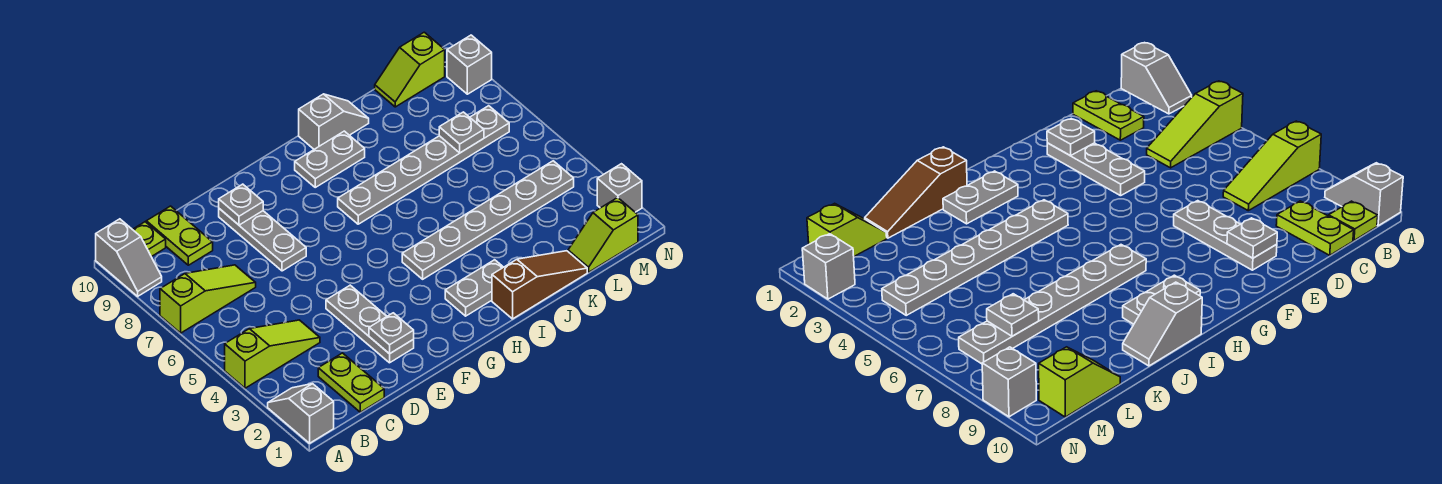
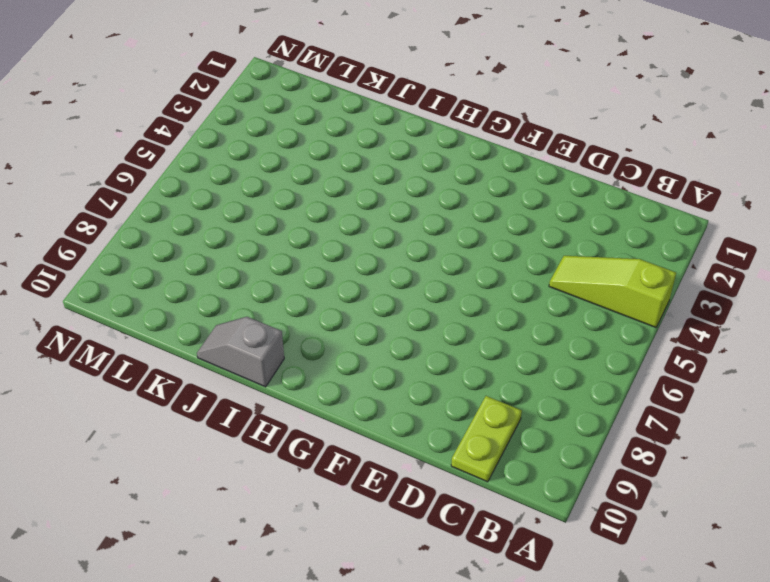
none -> grey slope A1:A2 level 1 top 1
none -> lime slope A7:C7 level 1 top A
none -> grey slope A9:A10 level 1 top 10

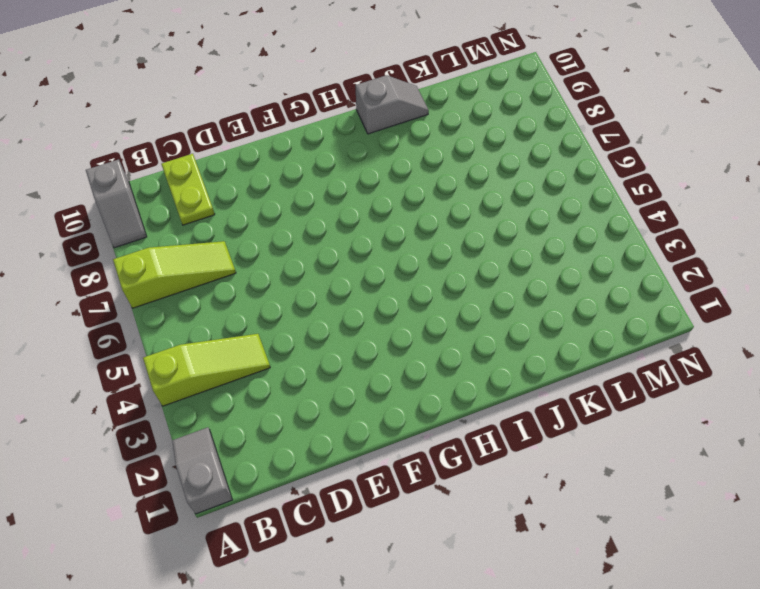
none -> lime plate B10 level 1
none -> lime plate C1:C2 level 1
none -> grey plate E2:E4 level 1

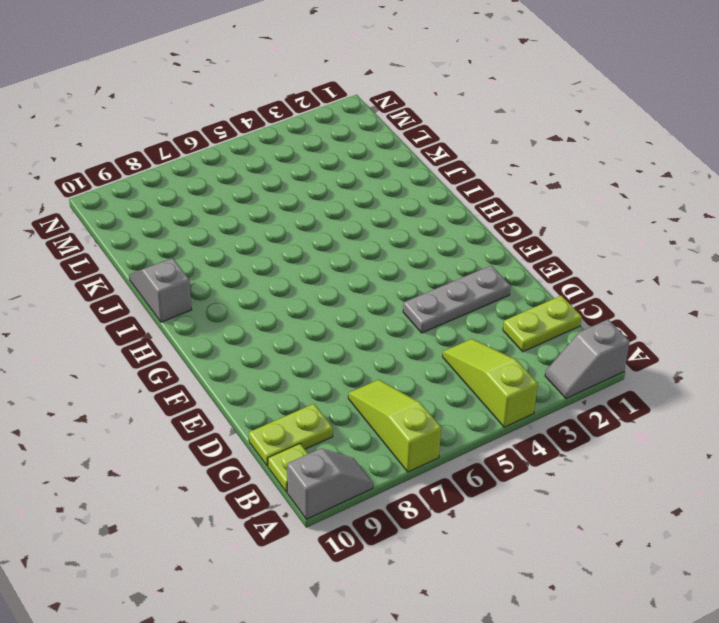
none -> grey plate E7:E9 level 1
none -> grey plate H2:I2 level 1
none -> grey plate H4:M4 level 1

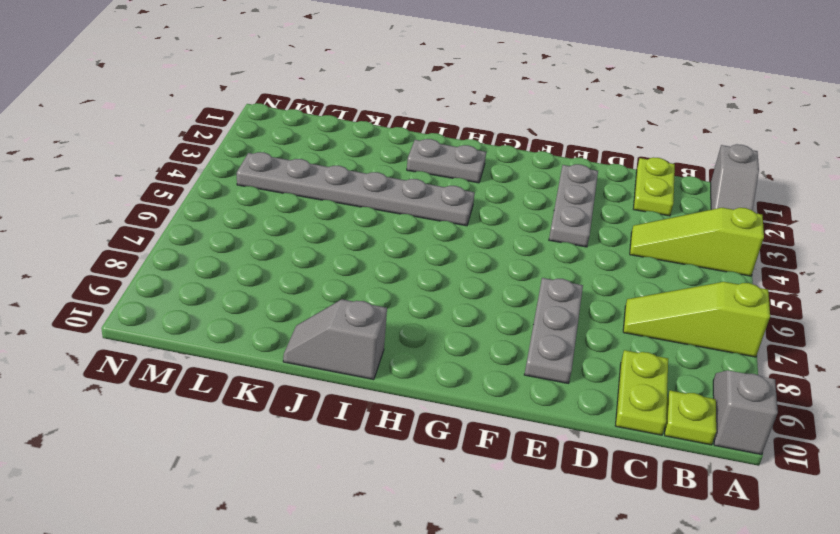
none -> grey plate H7:M7 level 1
none -> grey plate H9:I9 level 1
none -> brown slope I1:K1 level 1 top I

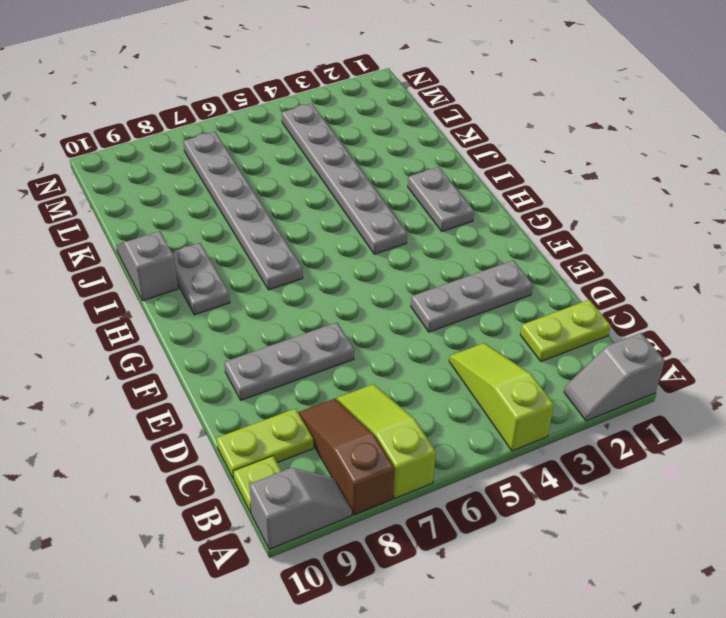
brown slope A8:C8 level 1 top A -> brown slope I1:K1 level 1 top I
none -> lime slope L1:M1 level 1 top M
none -> lime slope L10:M10 level 1 top M
none -> grey brick N2 level 1

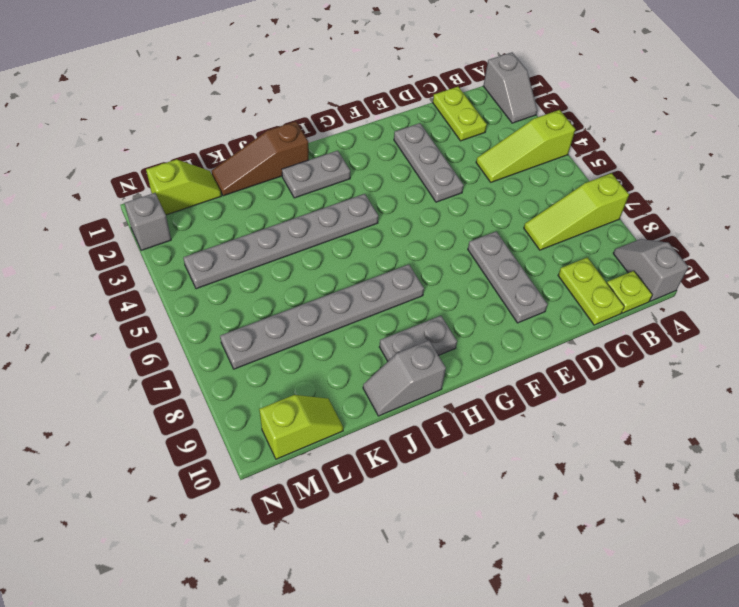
none -> grey brick N9 level 1
none -> grey plate E2 level 2
none -> grey plate E9 level 2

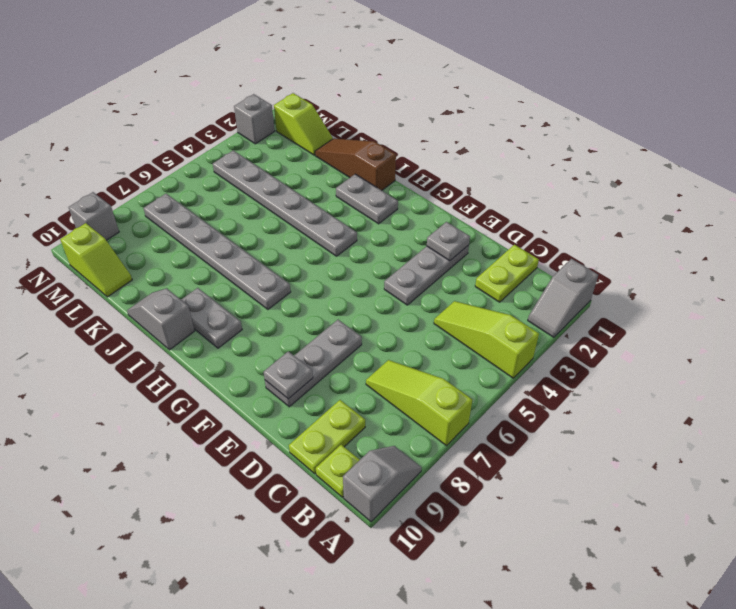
none -> grey plate L7 level 2

